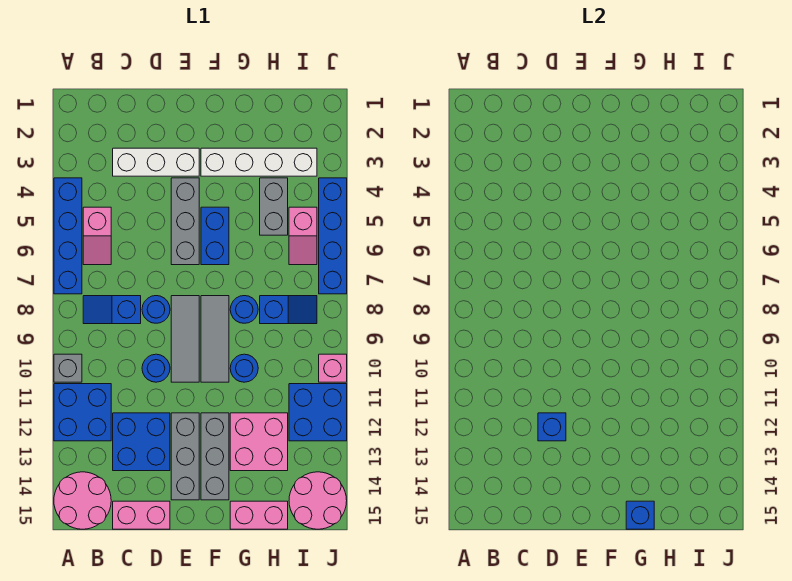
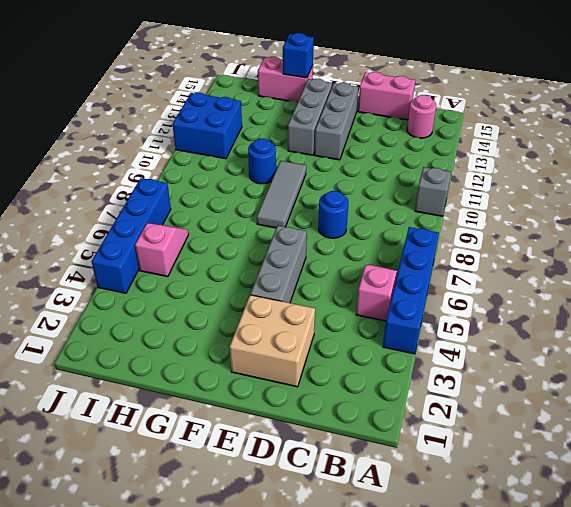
pink round brick B14 level 1 -> pink round brick A14:B15 level 1
tan brick D2:E3 level 1 -> white brick C3:E3 level 1
none -> blue brick A11:B12 level 1
none -> blue slope B8:C8 level 1 top C
none -> blue brick C12:D13 level 1
none -> blue round brick D10 level 1

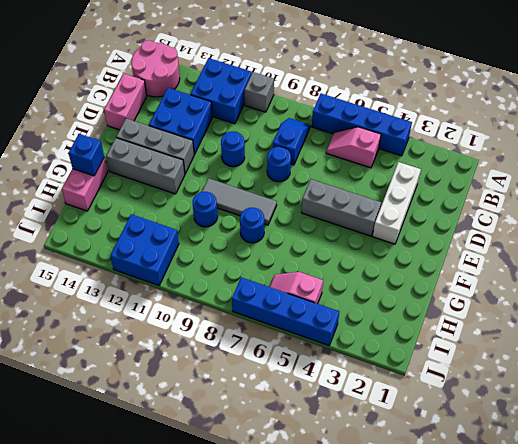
none -> grey tile E8:E10 level 1
none -> white brick F3:I3 level 1
none -> blue brick F5:F6 level 1
none -> pink brick G12:H13 level 1

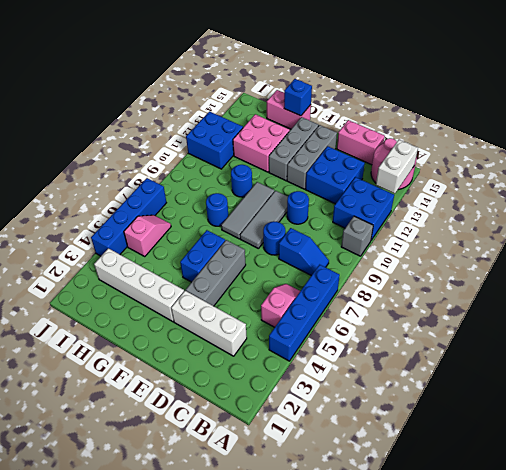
white brick A13:A14 level 2 -> none
none -> grey brick H4:H5 level 1
none -> blue slope H8:I8 level 1 top H
none -> pink round brick I14:J15 level 1
none -> pink brick J10 level 1

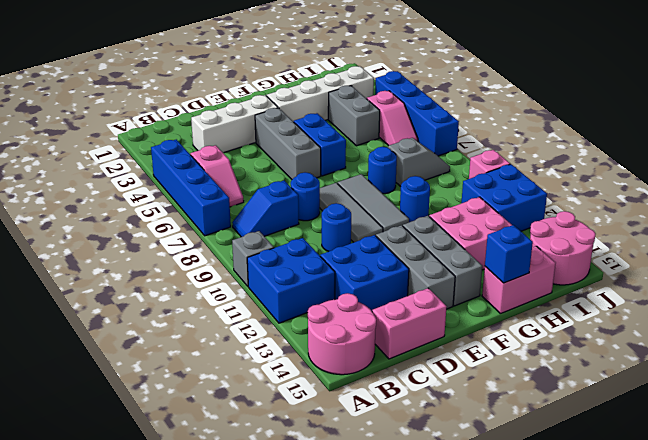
grey slope H8:I8 level 1 top H -> blue slope H8:I8 level 1 top H
none -> blue brick D12 level 2

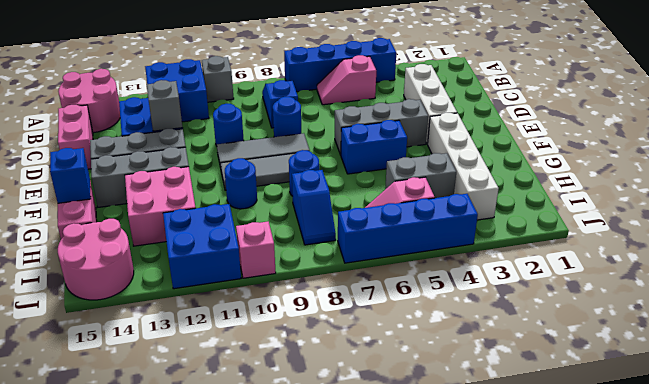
grey brick D12 level 2 -> blue brick D12 level 2

